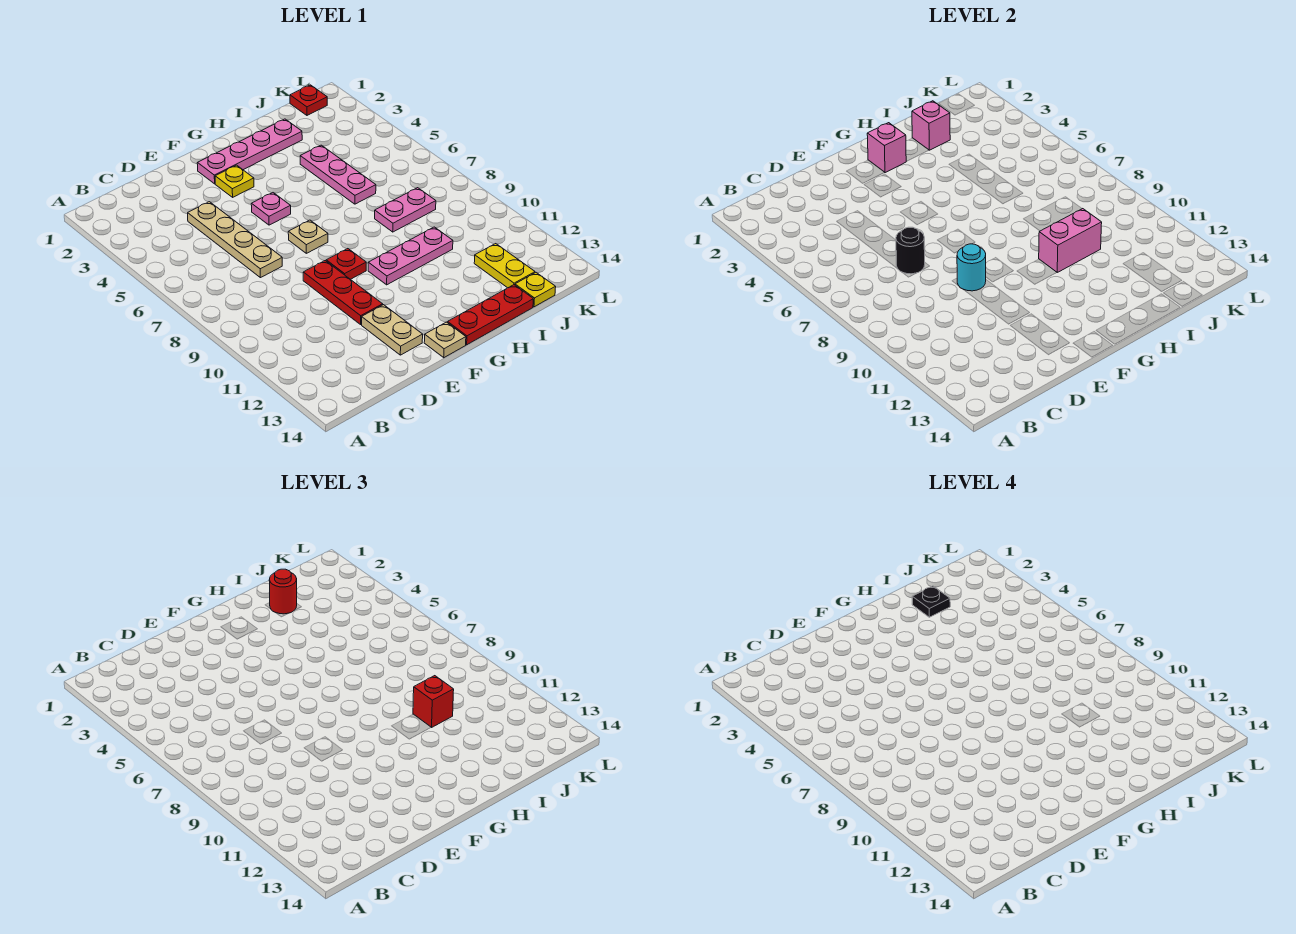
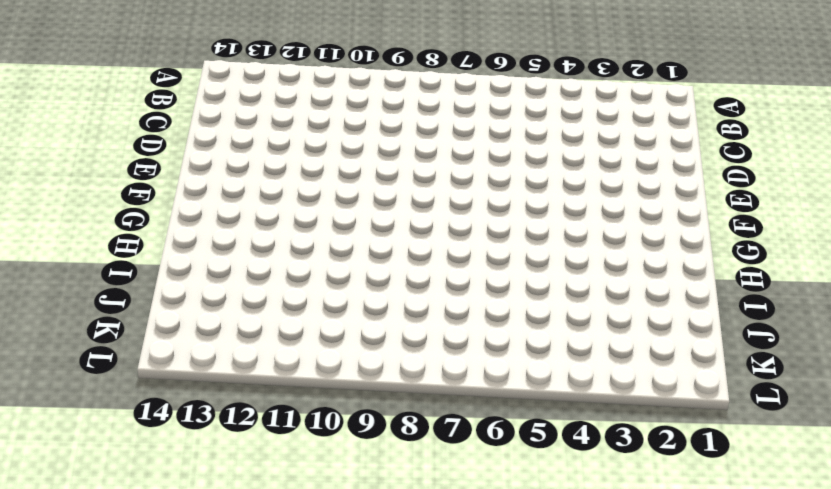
none -> tan plate D4:D7 level 1
none -> red plate E9:E11 level 1
none -> tan plate E12:E13 level 1

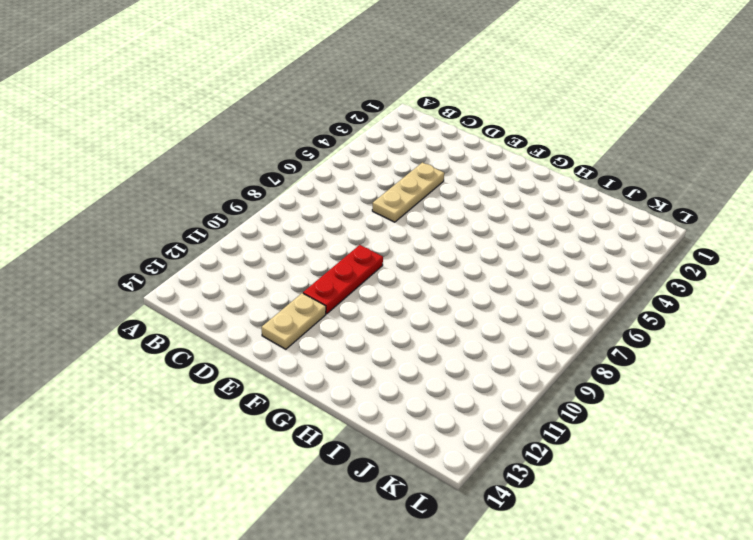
tan plate D4:D6 level 1 -> tan plate D4:D7 level 1
none -> pink plate F2:I2 level 1
none -> yellow plate F3 level 1
none -> pink plate F5 level 1

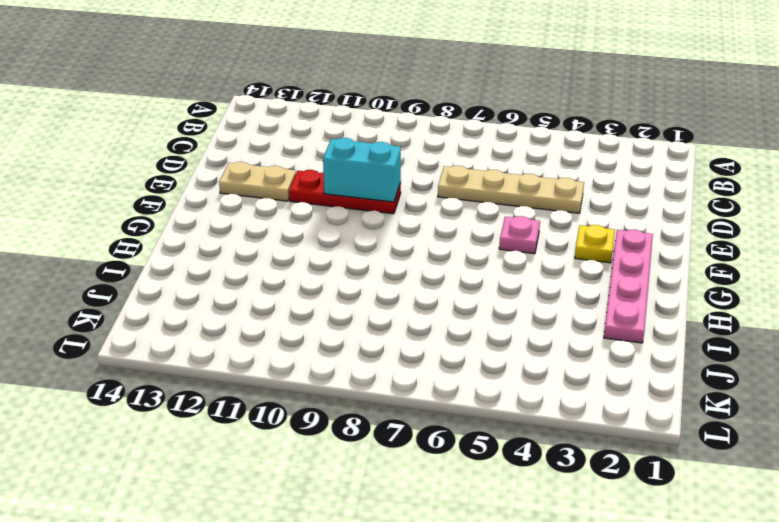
cyan brick E9:E10 level 2 -> cyan round brick E9 level 2
none -> tan plate F7 level 1
none -> red plate F9 level 1
none -> tan plate F14 level 1

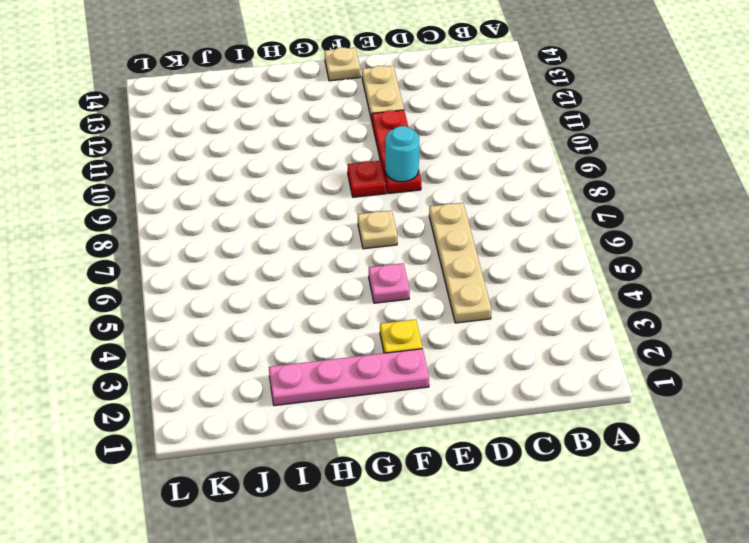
none -> pink plate G10:I10 level 1
none -> red plate G14:I14 level 1
none -> pink plate I4:I6 level 1

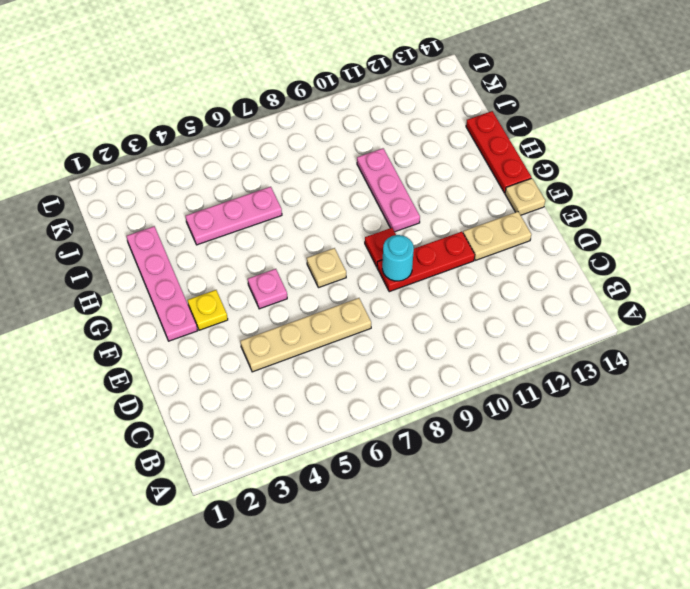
none -> pink plate I8:J8 level 1
none -> yellow plate J12:J13 level 1
none -> yellow plate J14 level 1

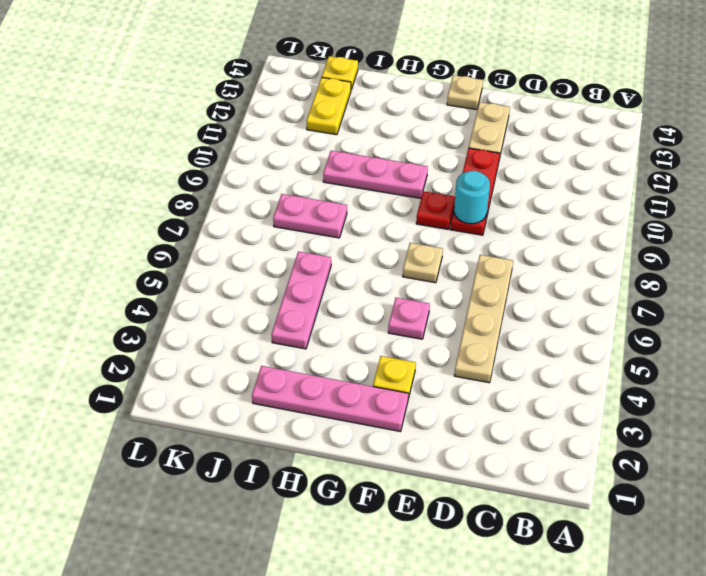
none -> red plate G14:I14 level 1
none -> red plate K1 level 1
none -> black round brick D7 level 2

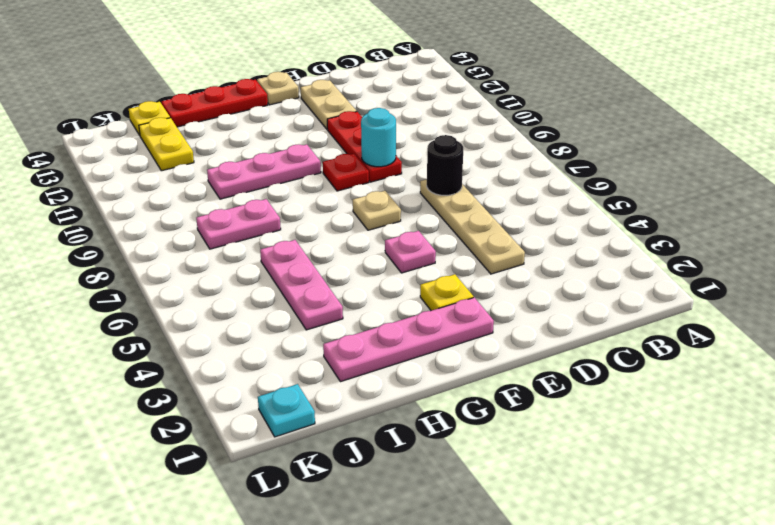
cyan plate K1 level 1 -> red plate K1 level 1
none -> pink brick G2 level 2
none -> pink brick H10:I10 level 2
none -> pink brick I2 level 2

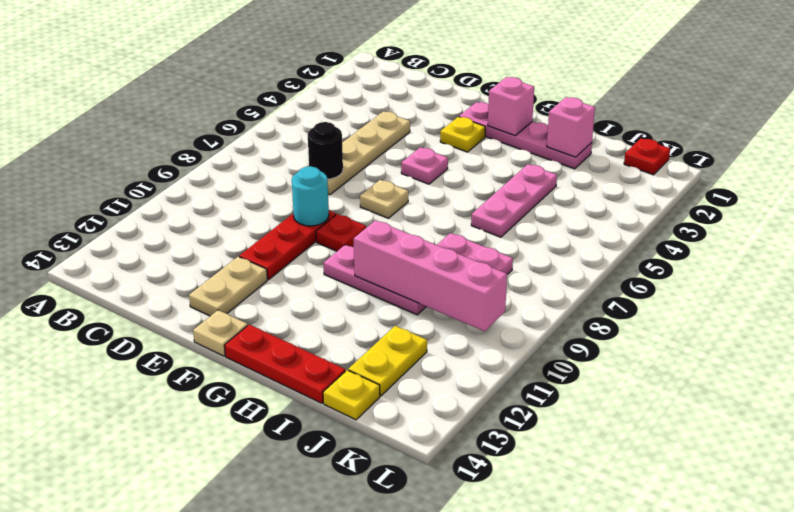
pink brick H10:K10 level 2 -> pink brick H10:I10 level 2
none -> red round brick I2 level 3
none -> red brick I10 level 3
none -> black plate I2 level 4

